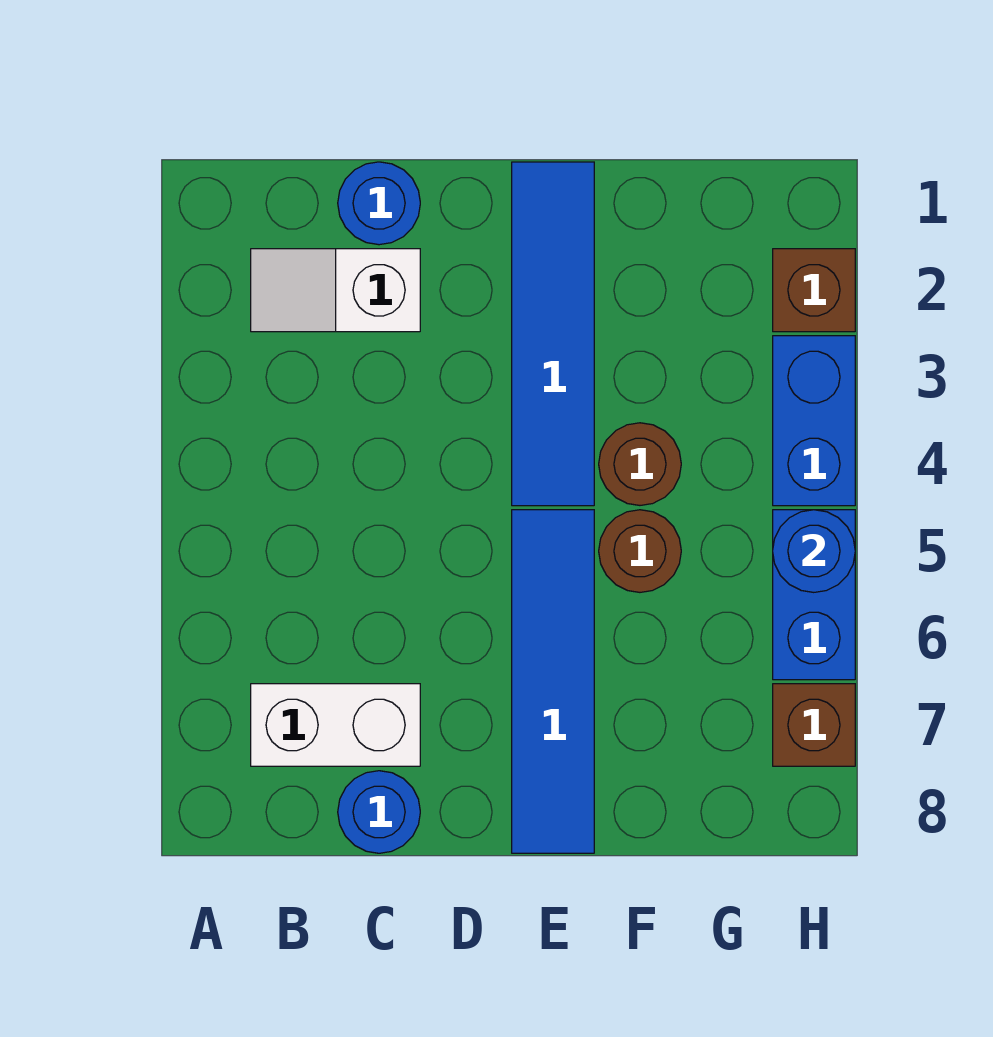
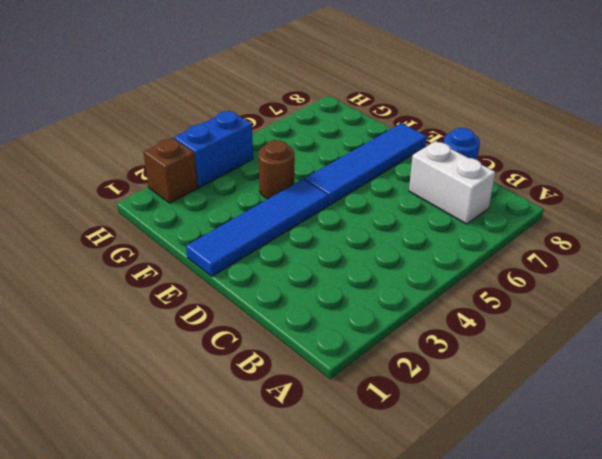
none -> white slope B2:C2 level 1 top C
none -> blue round brick C1 level 1
none -> brown round brick F5 level 1

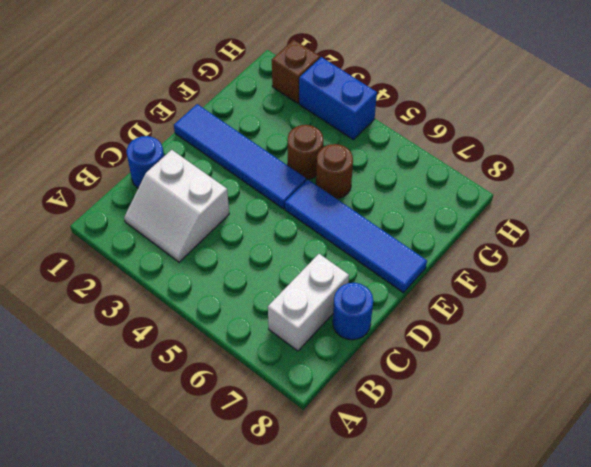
white slope B2:C3 level 1 top C -> white slope B2:C2 level 1 top C
none -> blue brick H5:H6 level 1
none -> brown brick H7 level 1
none -> blue round brick H5 level 2

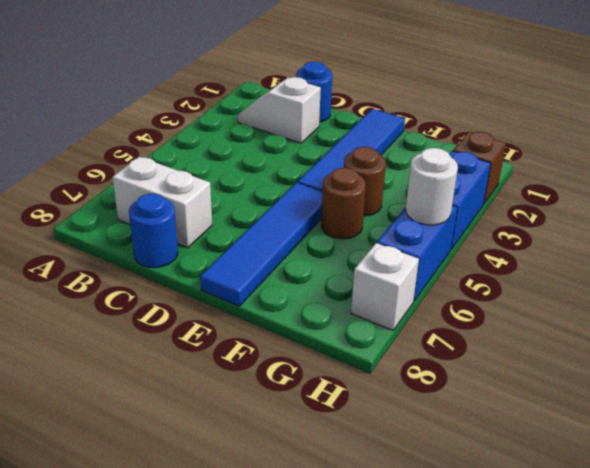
white round brick H5 level 2 -> blue round brick H5 level 2
white brick H7 level 1 -> brown brick H7 level 1

